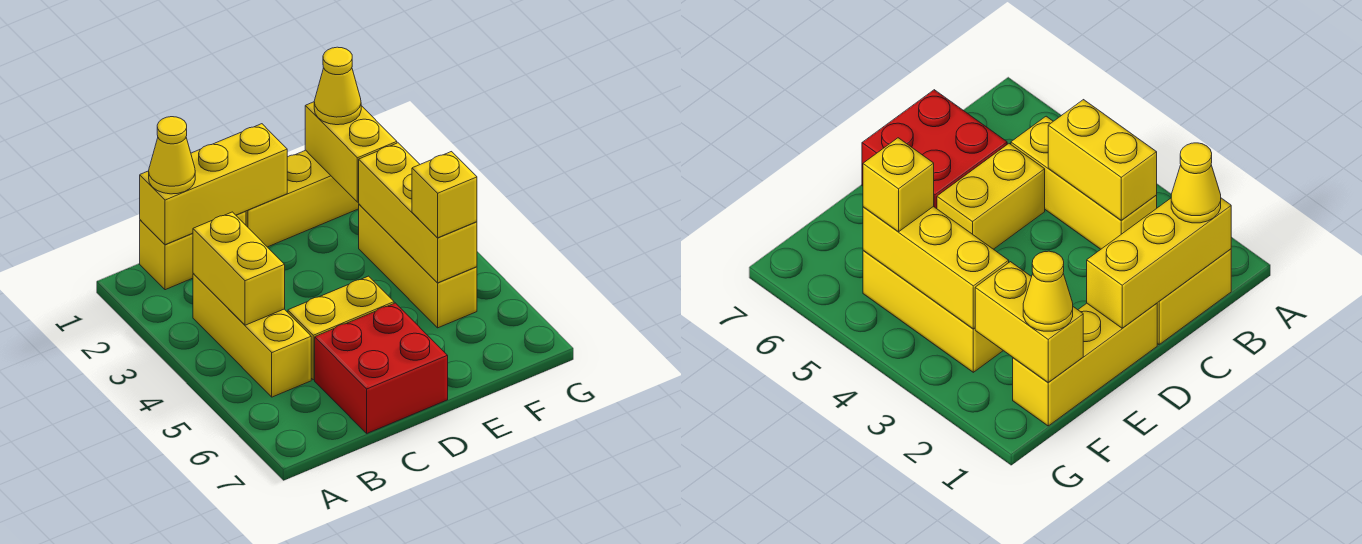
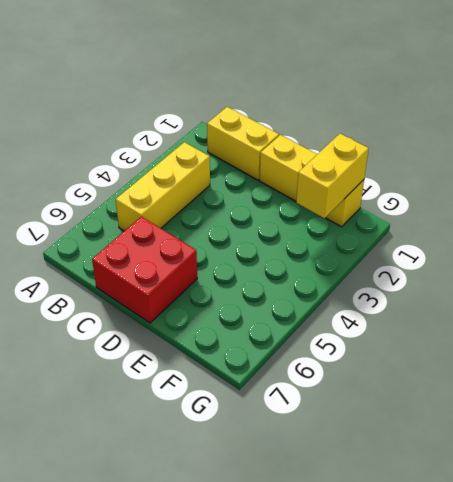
none -> yellow brick C5:D5 level 1
none -> yellow brick F3:F5 level 1
none -> yellow brick B1:D1 level 2

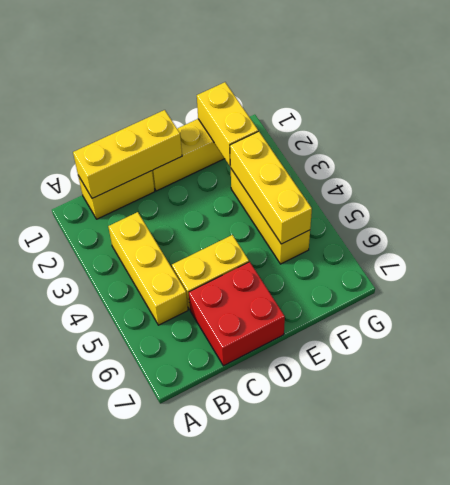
none -> yellow brick B3:B4 level 2
none -> yellow cone B1 level 3
none -> yellow cone F1 level 3

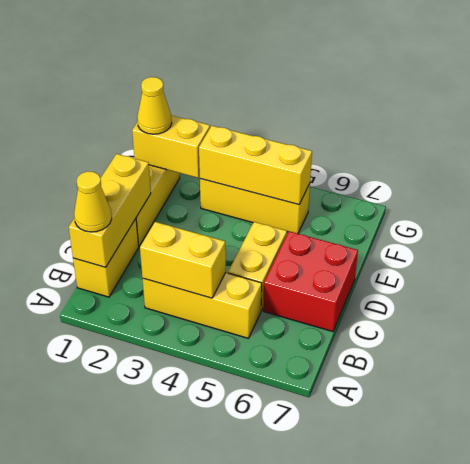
none -> yellow brick F5 level 3

